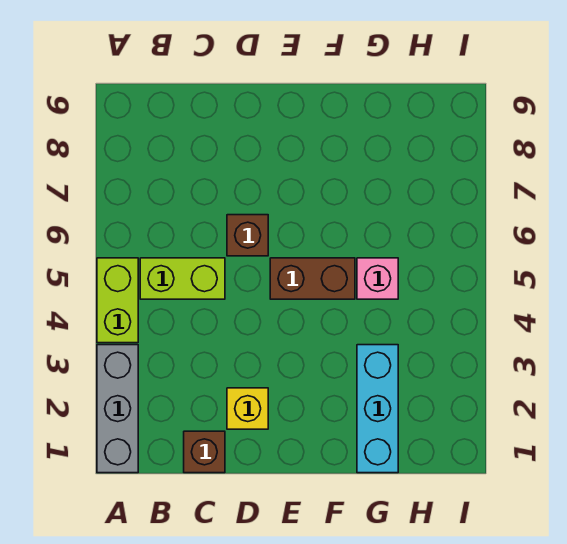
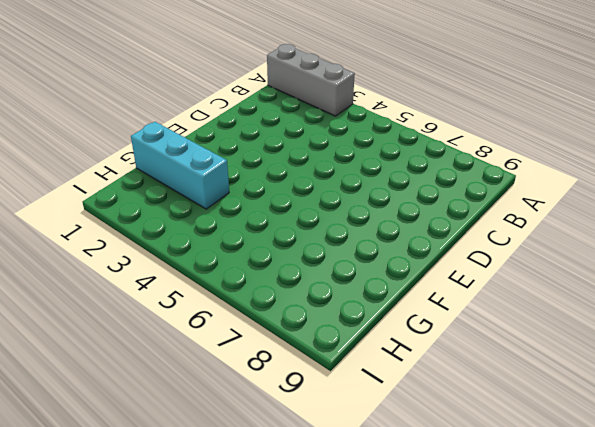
none -> lime brick A4:A5 level 1
none -> lime brick B5:C5 level 1

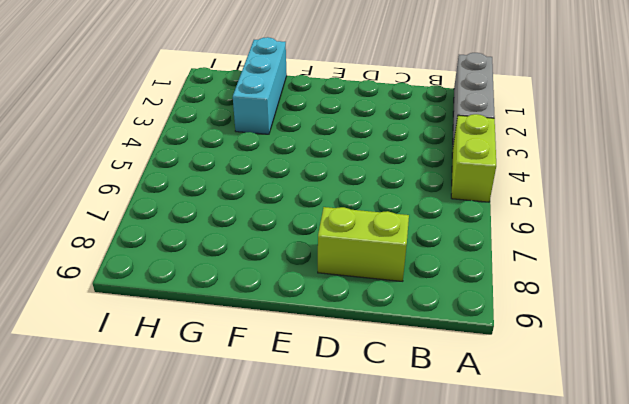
lime brick C8:D8 level 1 -> lime brick B5:C5 level 1
none -> brown brick C1 level 1
none -> yellow brick D2 level 1

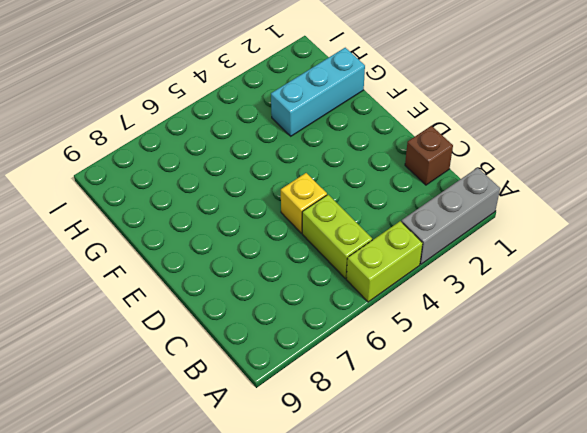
yellow brick D5 level 1 -> yellow brick D2 level 1
none -> brown brick D6 level 1
none -> brown brick E5:F5 level 1

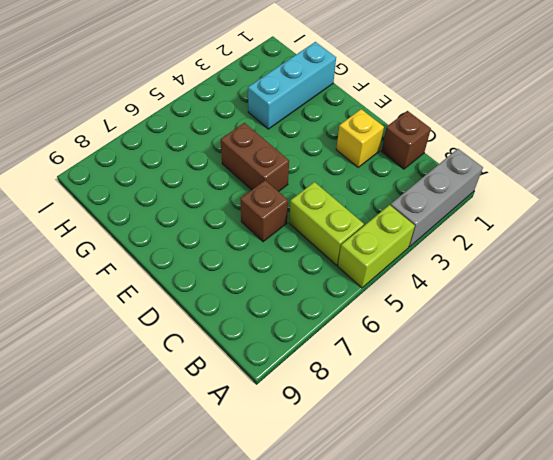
none -> pink brick G5 level 1

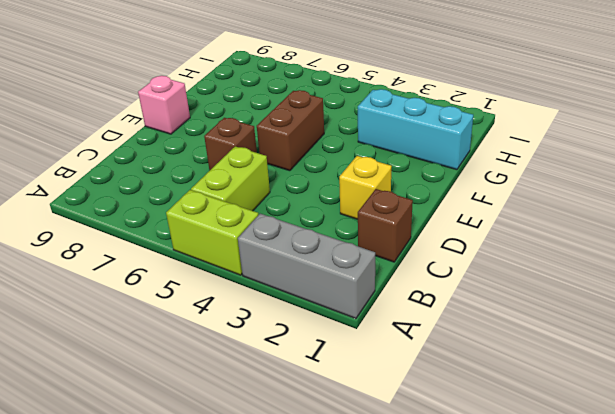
pink brick E9 level 1 -> pink brick G5 level 1

